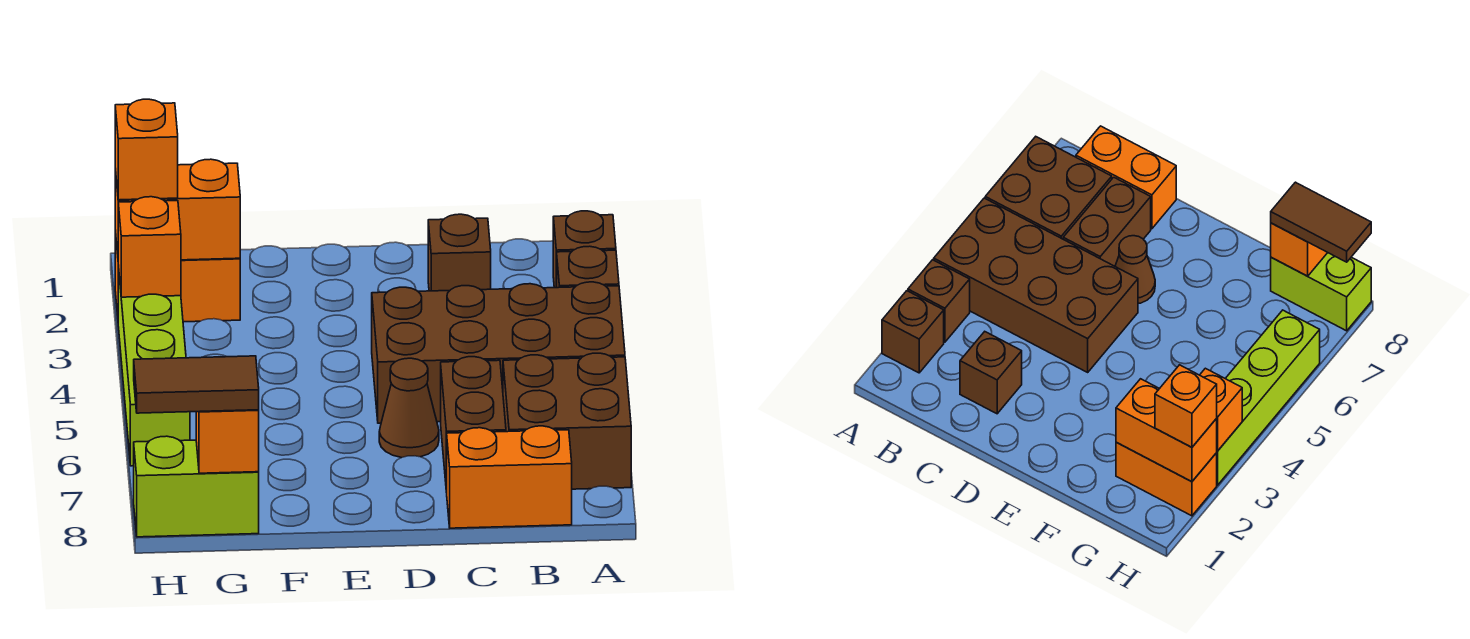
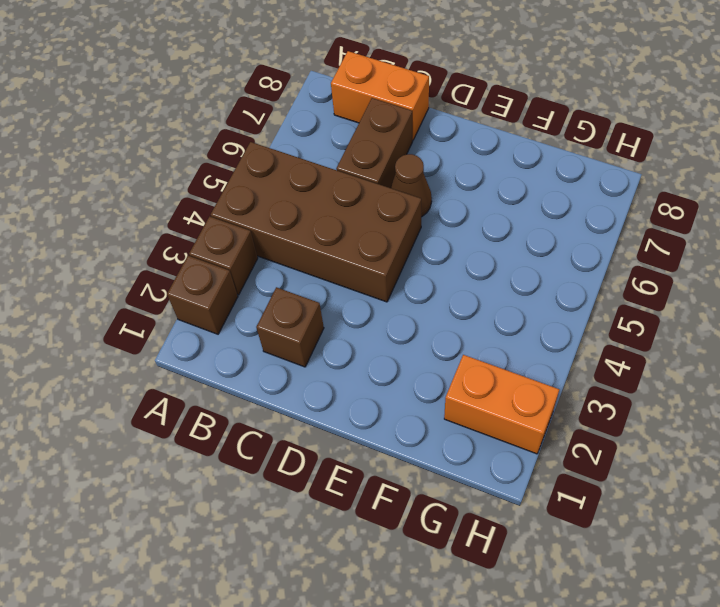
none -> brown brick A6:B7 level 1
none -> lime brick G8:H8 level 1
none -> lime brick H3:H6 level 1

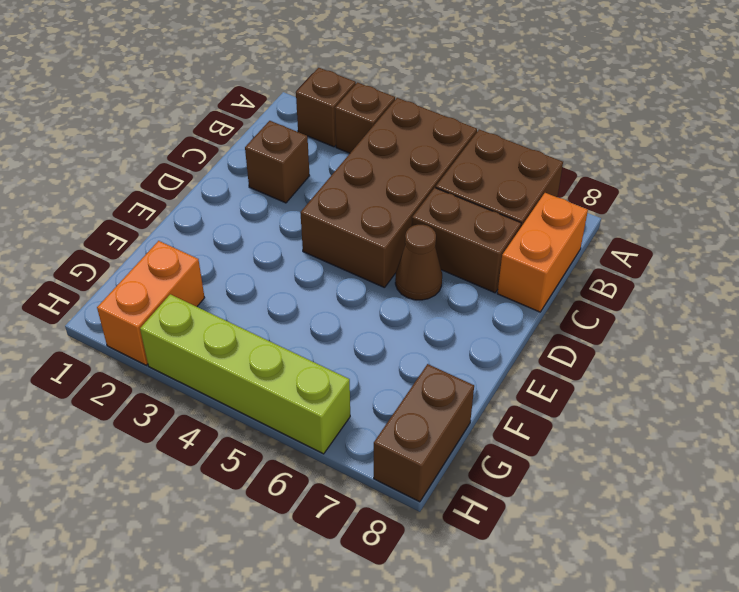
brown brick G8:H8 level 1 -> lime brick G8:H8 level 1
none -> orange brick G2:H2 level 2
none -> orange brick G8 level 2
none -> orange brick H3 level 2

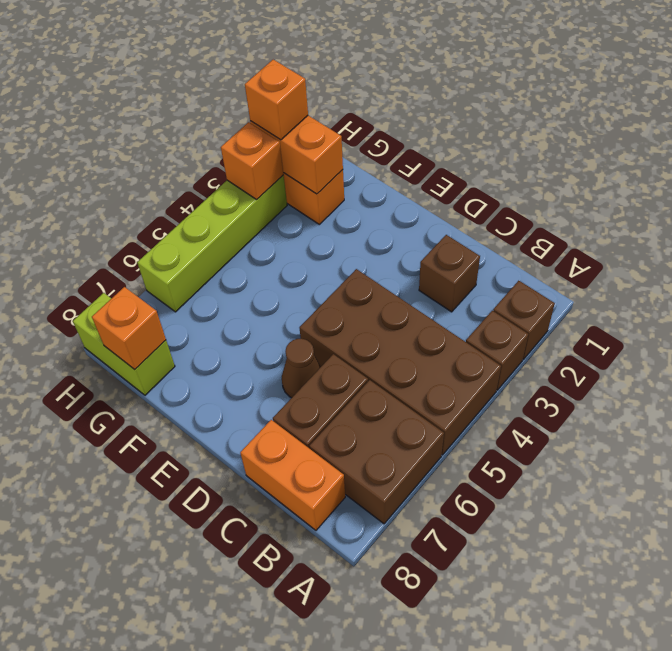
none -> brown tile G8:H8 level 3

